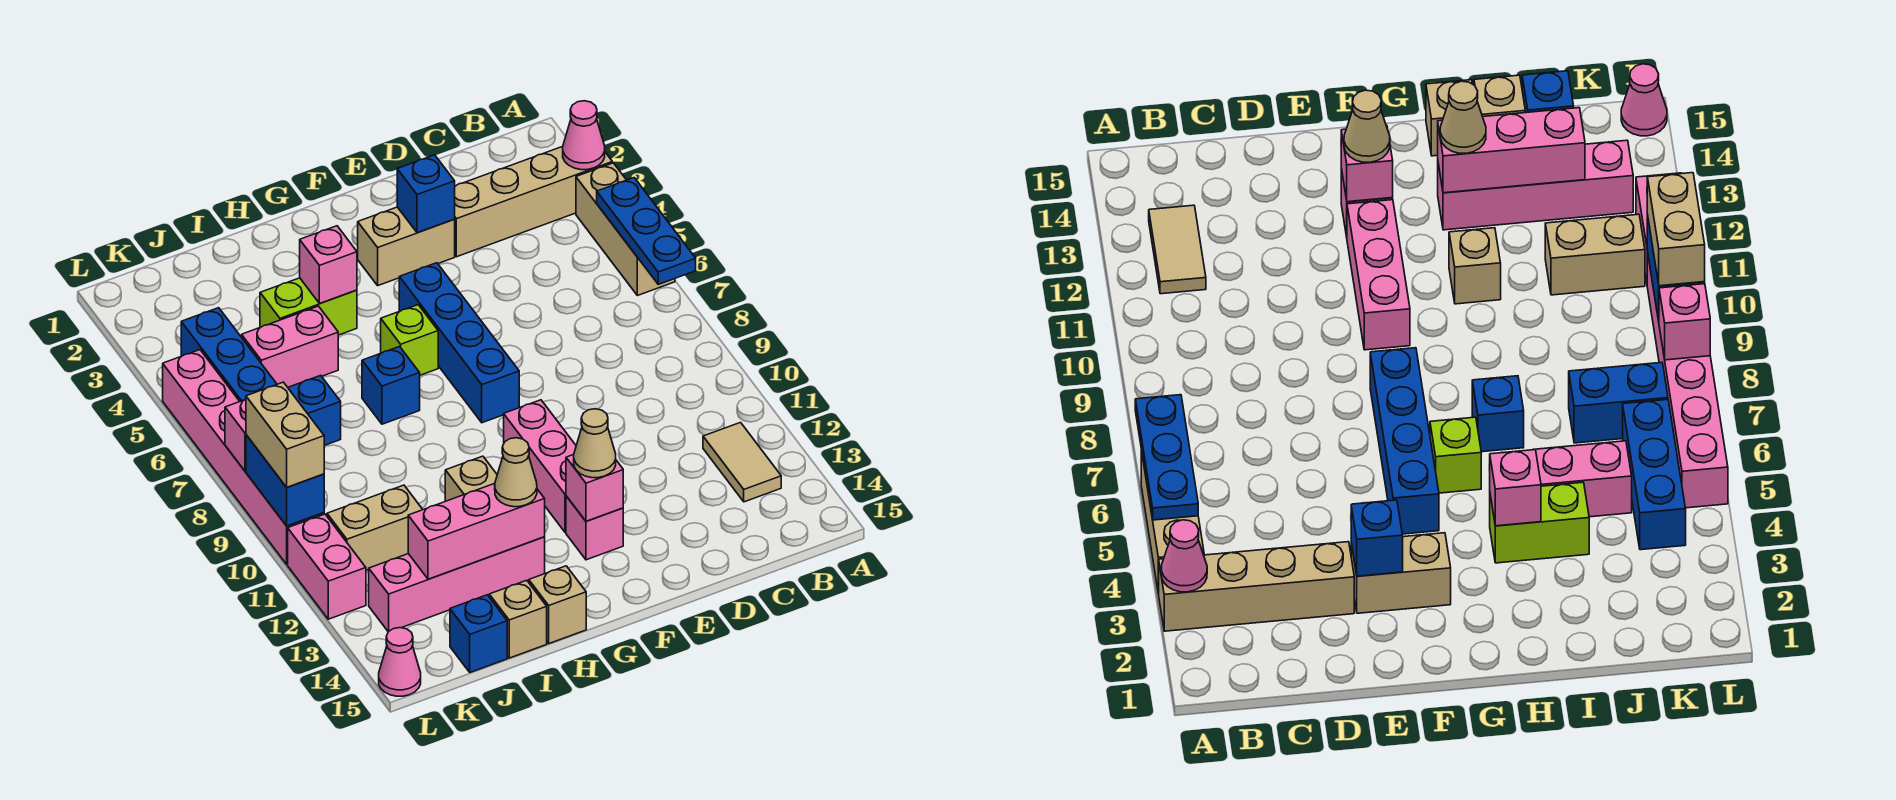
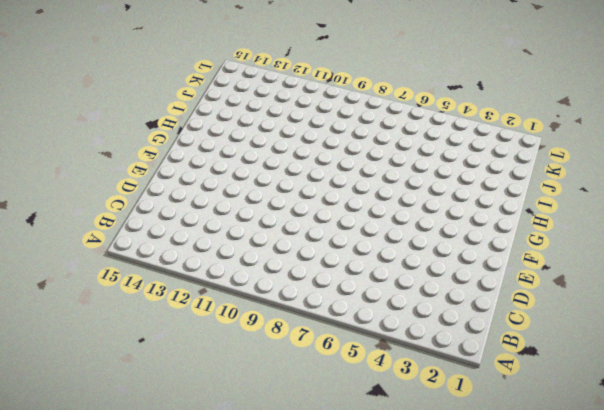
none -> tan brick A3:D3 level 1
none -> tan brick A4:A6 level 1
none -> tan tile B12:B13 level 1
none -> tan brick E3:F3 level 1

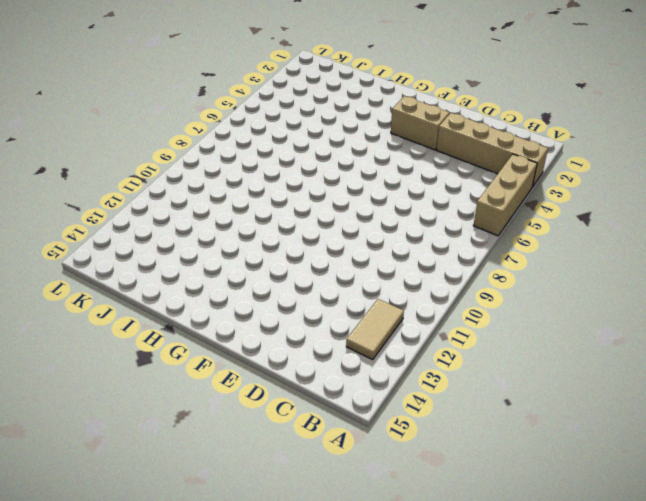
none -> blue brick F5:F8 level 1
none -> pink brick F10:F12 level 1
none -> pink brick F13 level 1
none -> lime brick G6 level 1

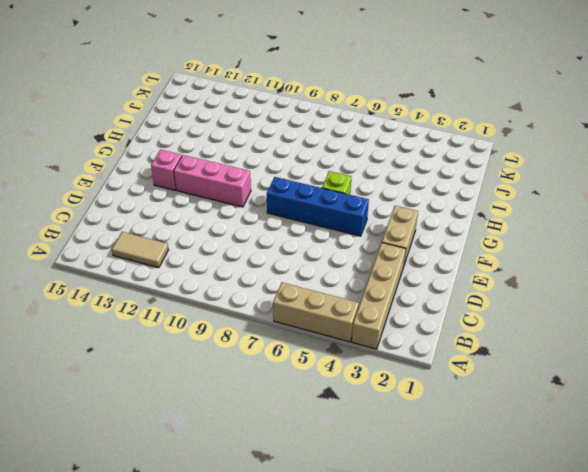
none -> lime brick H4:I4 level 1
none -> blue brick H7 level 1
none -> tan brick H11 level 1
none -> pink brick H13:K13 level 1

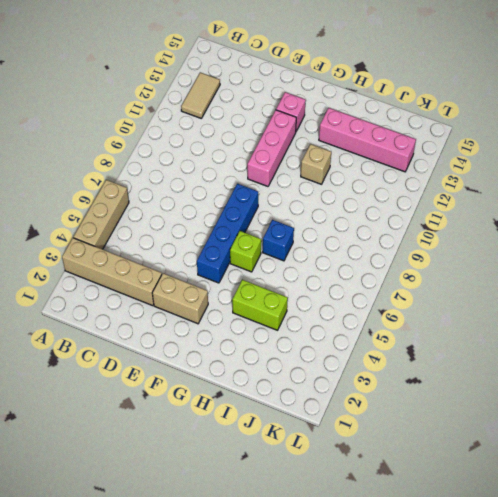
none -> tan brick H15 level 1
none -> pink brick I5:J5 level 1
none -> tan brick I15 level 1
none -> blue brick J7:K7 level 1

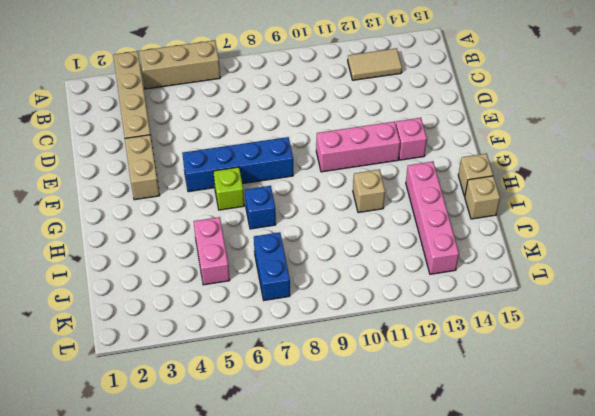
none -> lime brick H4:I4 level 1
none -> tan brick J11:K11 level 1
none -> blue brick J15 level 1
none -> blue brick K4:K6 level 1

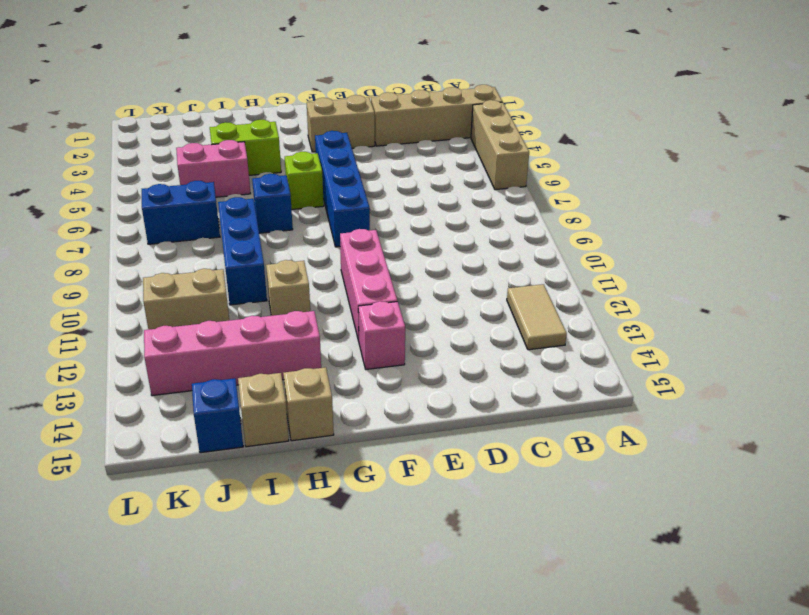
blue brick I8:I10 level 1 -> blue brick K4:K6 level 1
none -> pink brick L5:L10 level 1
none -> pink brick L11:L12 level 1
none -> pink cone L15 level 1
none -> pink cone A3 level 2

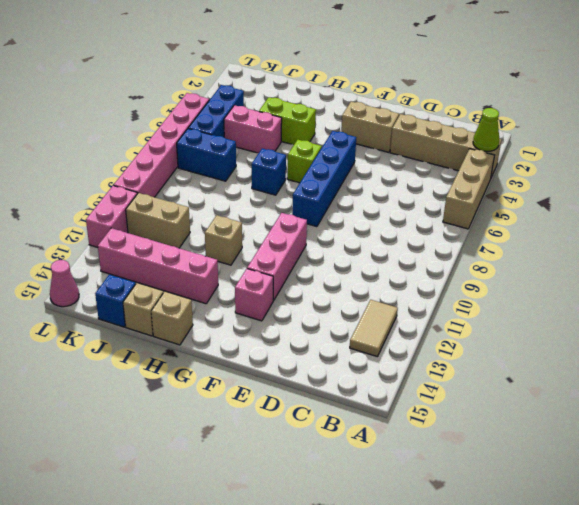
lime cone A3 level 2 -> pink cone A3 level 2
none -> blue plate A5:A7 level 2
none -> blue brick E3 level 2
none -> pink brick F13 level 2
none -> pink brick H4 level 2

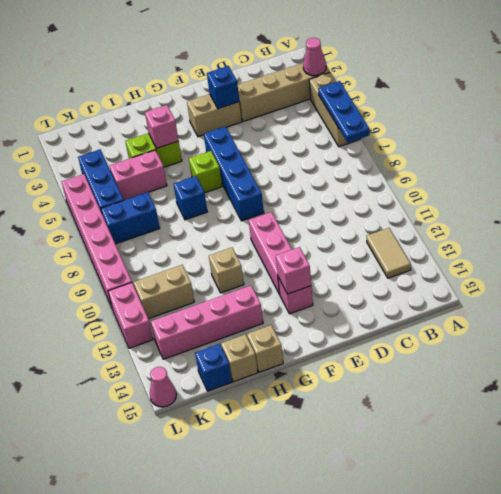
none -> pink brick H13:J13 level 2
none -> pink brick L8 level 2
none -> blue brick L9:L10 level 2
none -> tan cone F13 level 3

